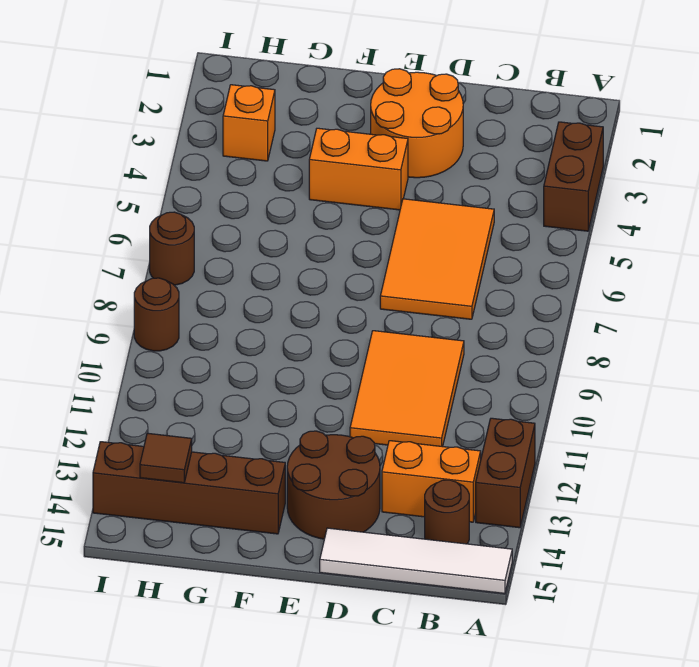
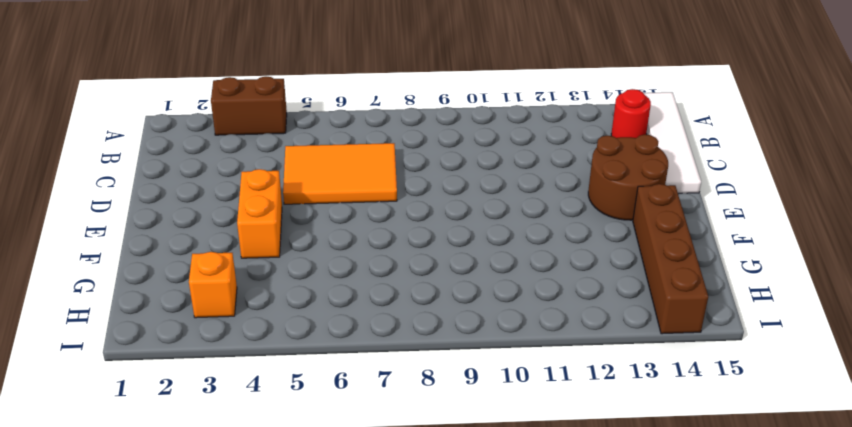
red round brick B14 level 1 -> brown round brick B14 level 1
none -> brown brick A12:A13 level 1
none -> orange brick B13:C13 level 1
none -> orange tile C9:D11 level 1

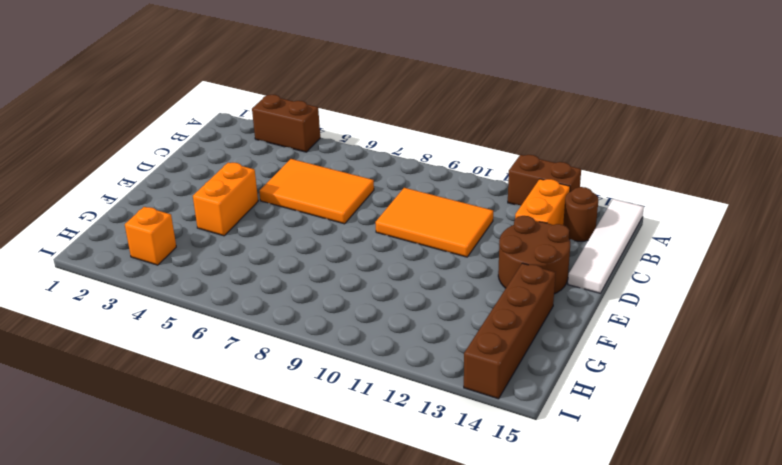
none -> orange round brick D2:E3 level 1
none -> brown round brick I7 level 1
none -> brown round brick I9 level 1

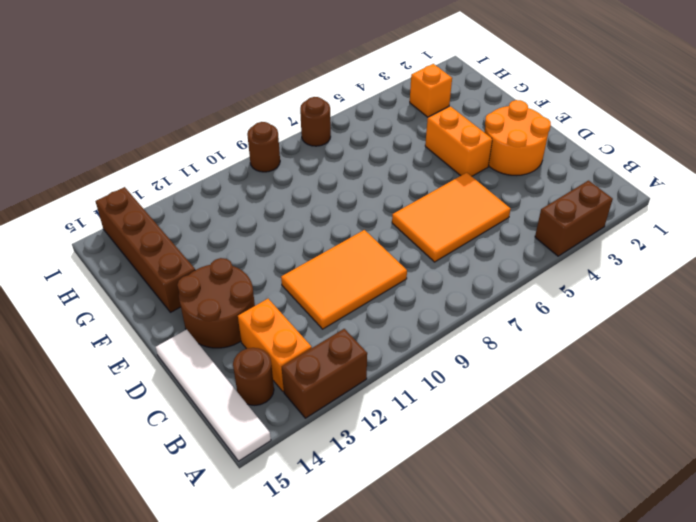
none -> brown tile H14 level 2

